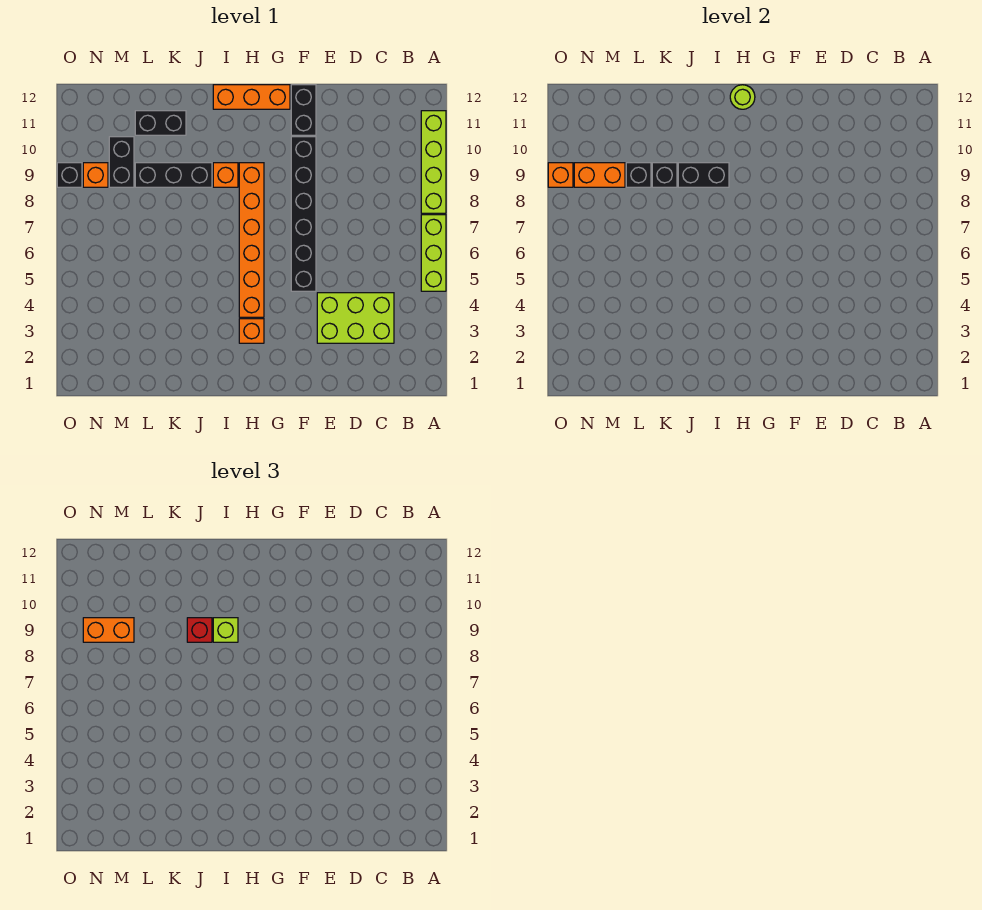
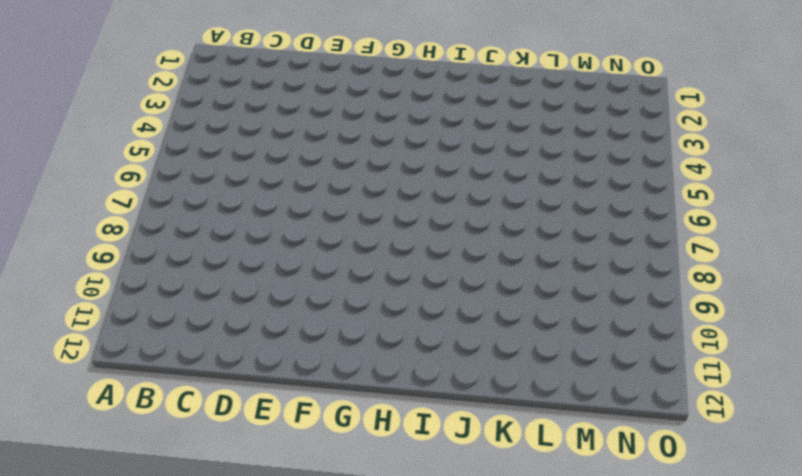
none -> lime brick A5:A7 level 1
none -> lime brick A8:A11 level 1
none -> lime brick C3:E4 level 1

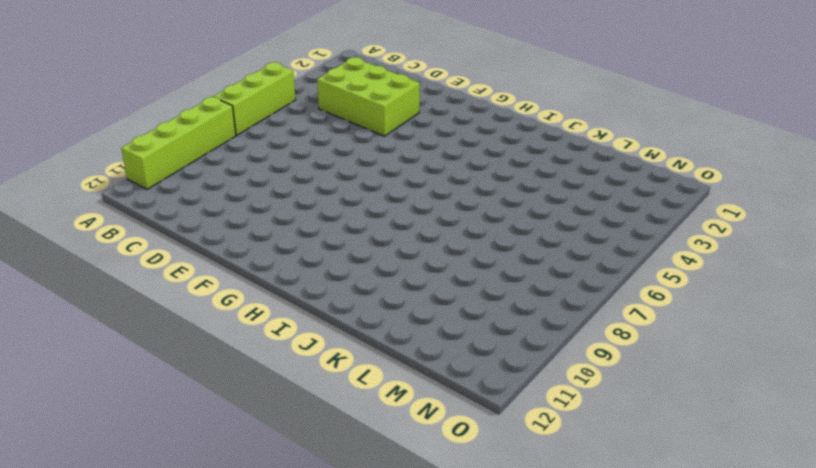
none -> black brick F5:F10 level 1
none -> black brick F11:F12 level 1
none -> orange brick G12:I12 level 1

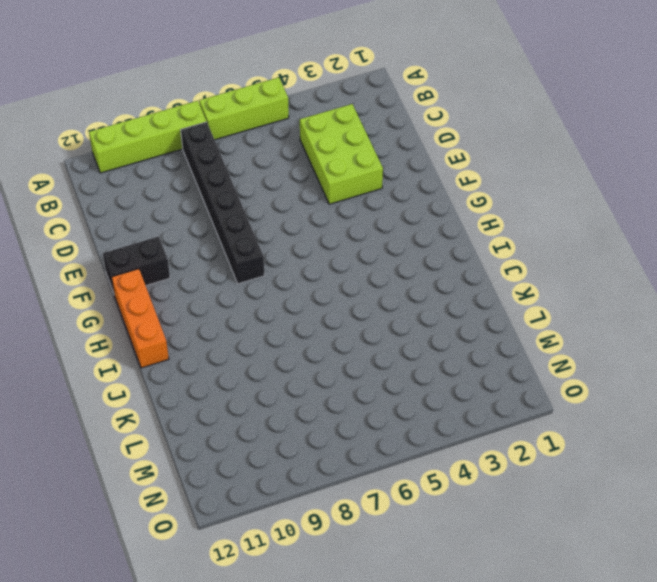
black brick B8:G8 level 1 -> black brick F5:F10 level 1
none -> orange brick H3 level 1
none -> orange brick H4:H9 level 1
none -> orange brick I9 level 1

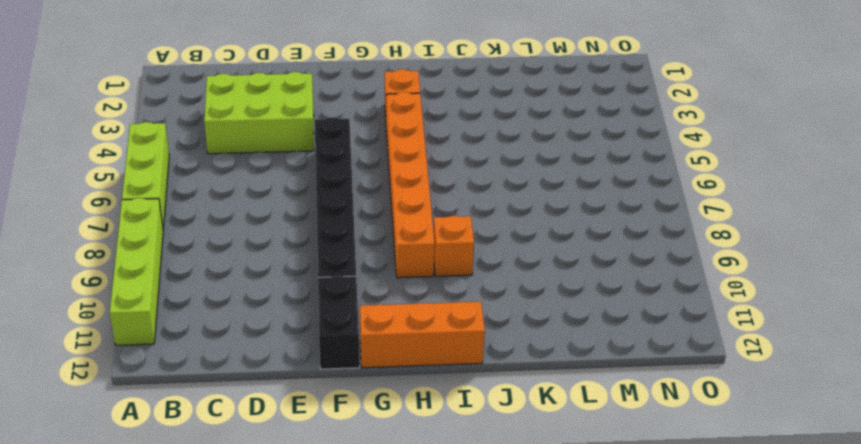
none -> black brick J9:L9 level 1
none -> black brick K11:L11 level 1
none -> black brick M9:M10 level 1

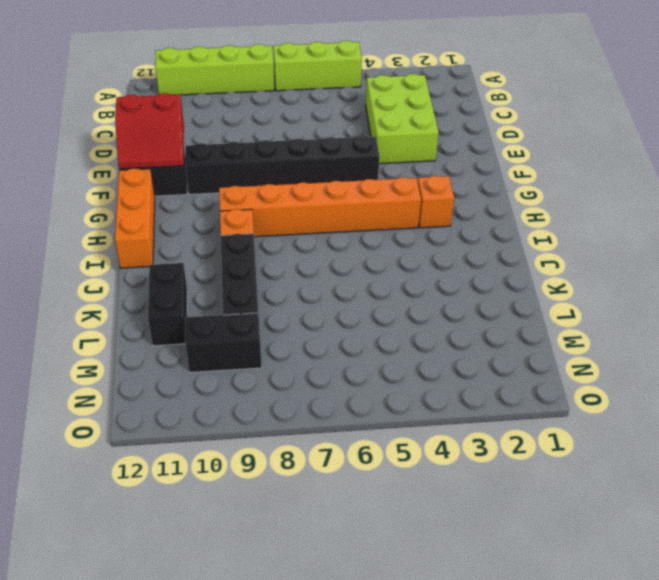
red slope E11:F12 level 2 top E -> none
none -> orange brick N9 level 1
none -> black brick O9 level 1
none -> lime round brick H12 level 2

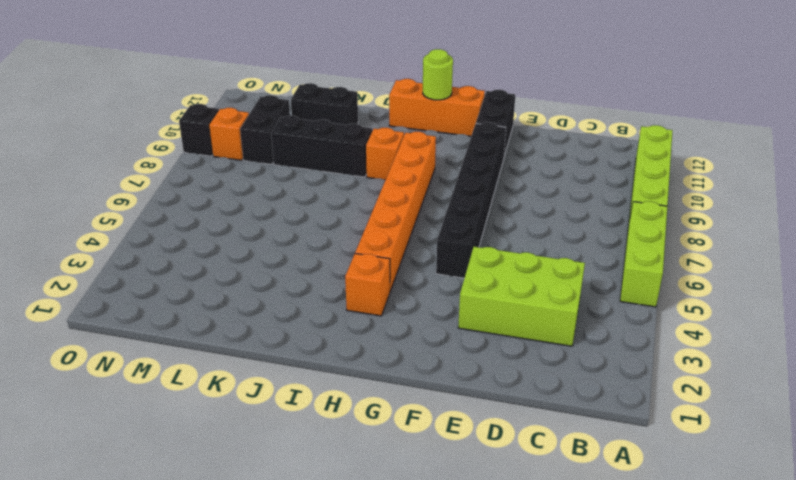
none -> black brick I9:J9 level 2
none -> black brick K9 level 2
none -> black brick L9 level 2

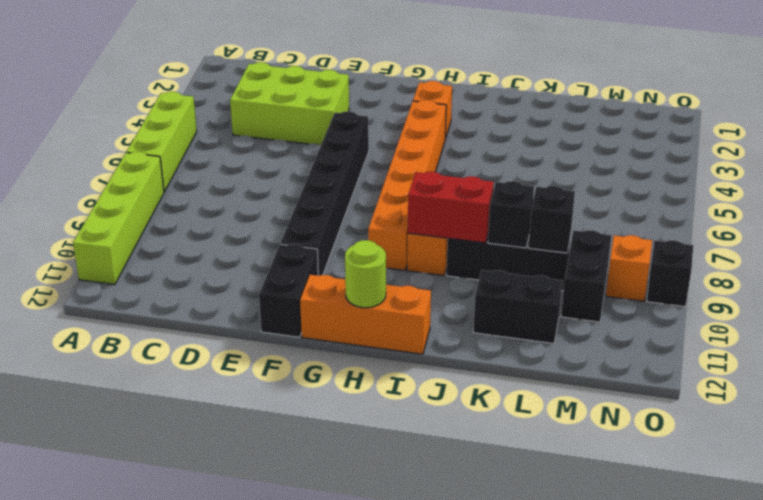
red brick I9:J9 level 2 -> black brick I9:J9 level 2
none -> orange brick M9:N9 level 2
none -> orange brick O9 level 2
none -> lime brick I9 level 3

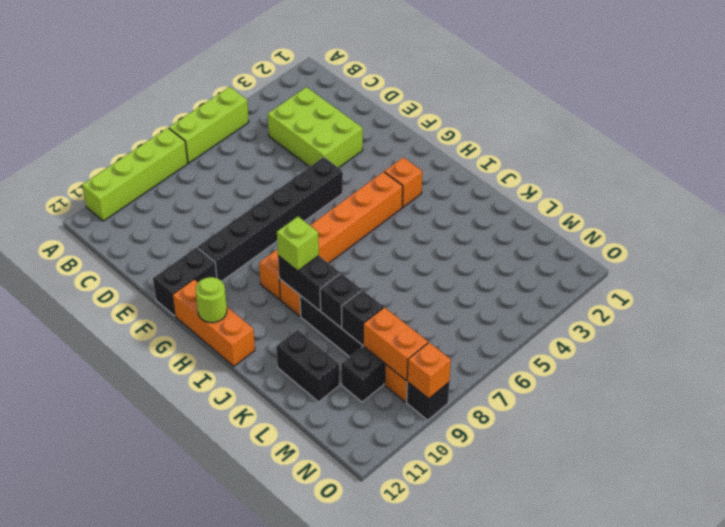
none -> red brick J9 level 3
none -> orange brick M9:N9 level 3

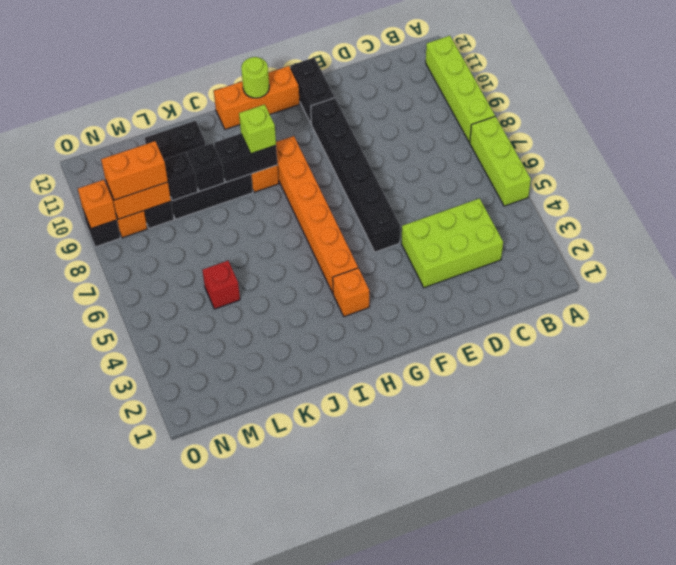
red brick L5 level 1 -> red brick J9 level 3

